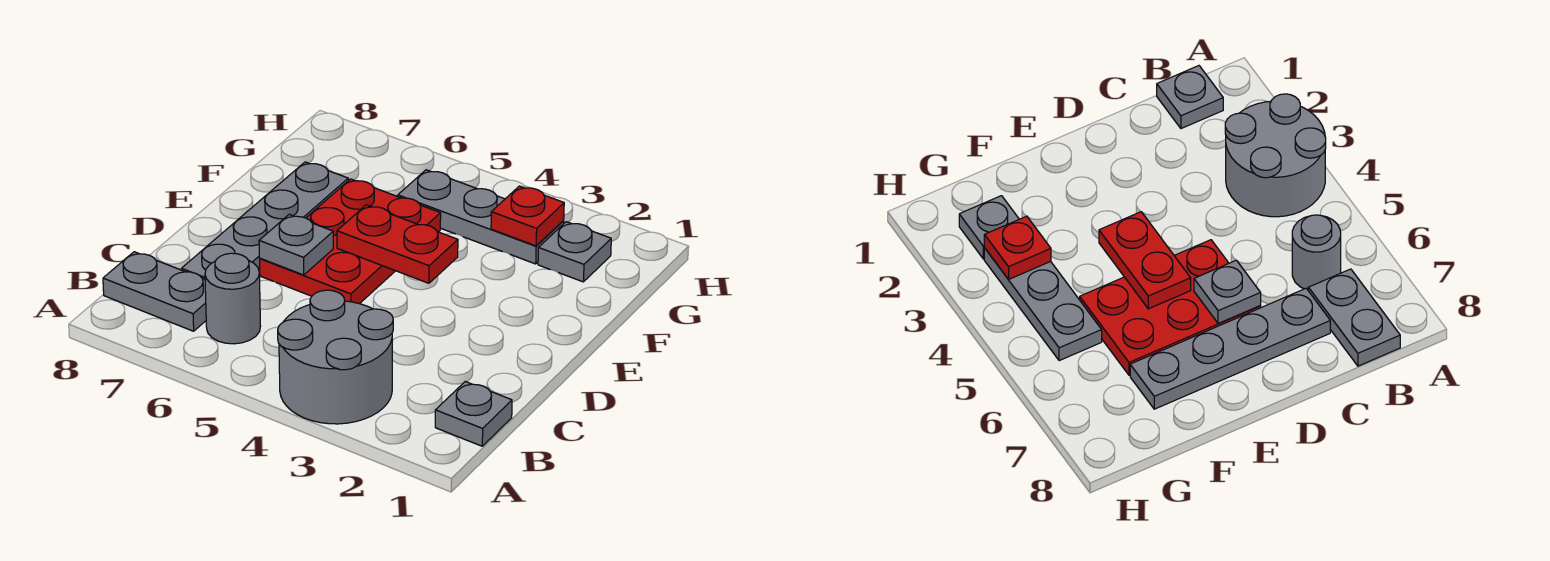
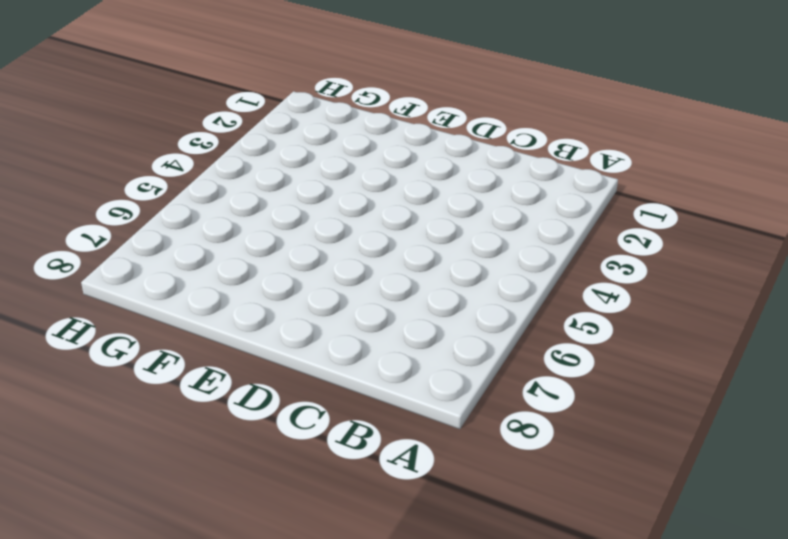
none -> grey round brick A3:B4 level 1
none -> grey plate B1 level 1

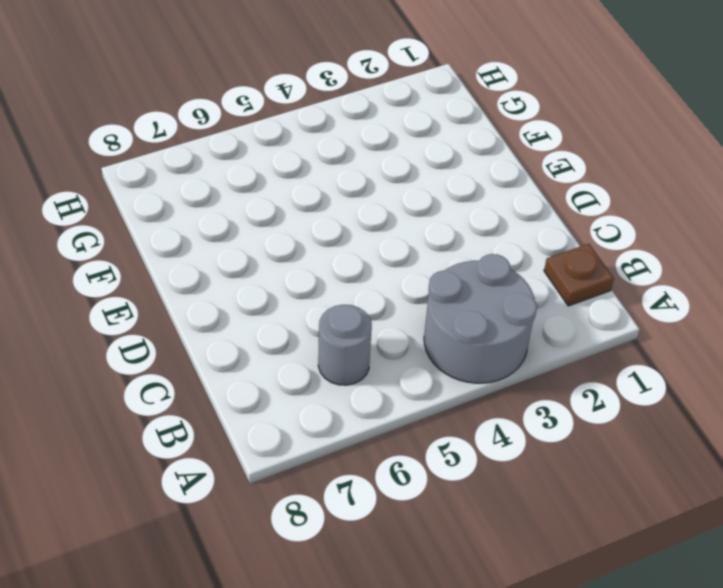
brown plate B1 level 1 -> grey plate B1 level 1
none -> grey plate B7:B8 level 1
none -> grey plate C7:F7 level 1

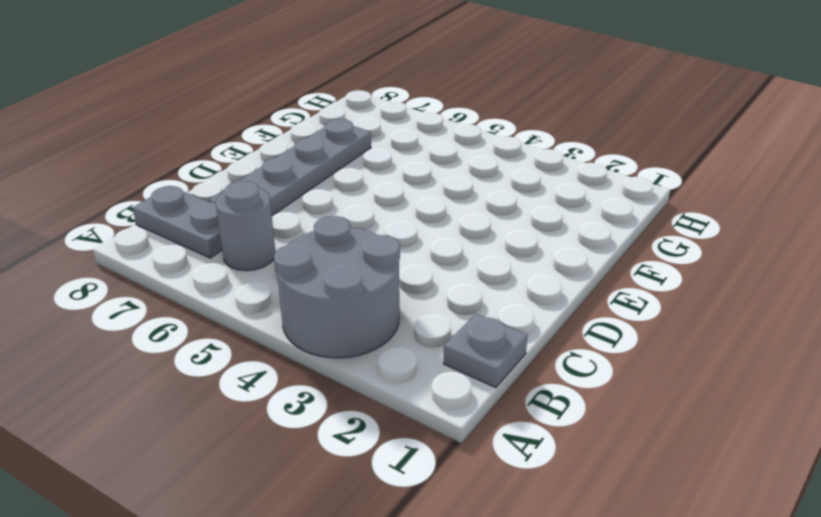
none -> red plate D5:F6 level 1
none -> grey plate G2 level 1

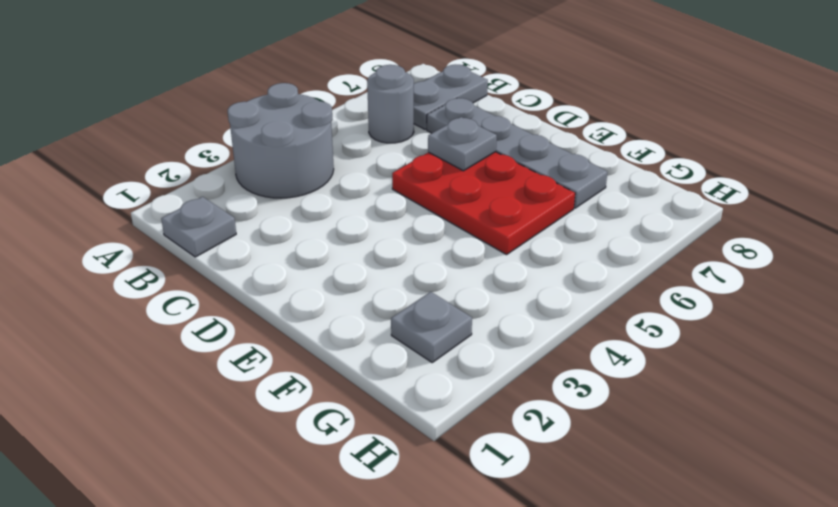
none -> grey plate G3:G5 level 1
none -> red plate E4:E5 level 2

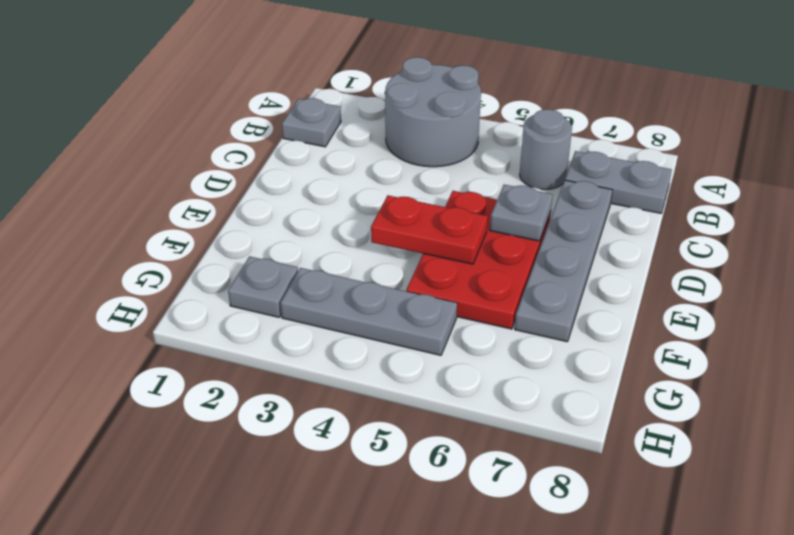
none -> red plate G3 level 2

